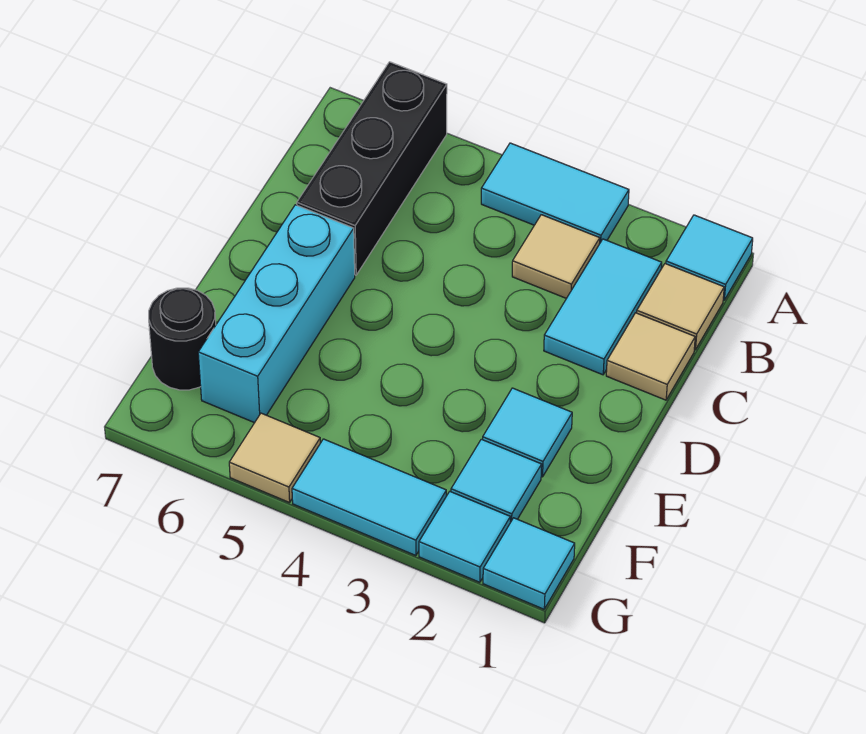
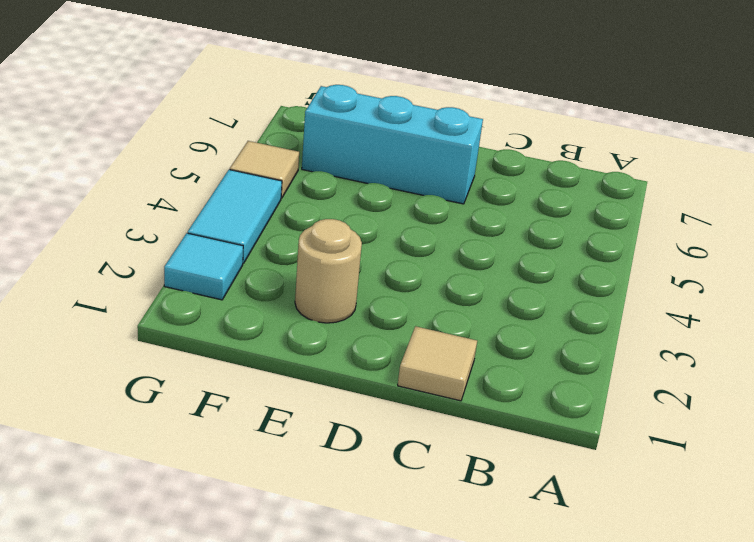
tan round brick E2 level 1 -> cyan tile E2 level 1
none -> cyan tile A1 level 1
none -> cyan tile A3:A4 level 1
none -> black brick A6:C6 level 1

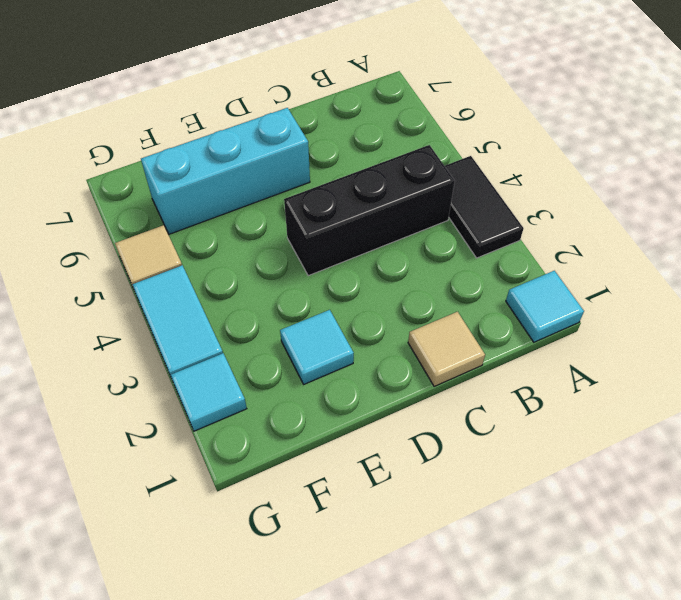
black tile A3:A4 level 1 -> cyan tile A3:A4 level 1
black brick B4:D4 level 1 -> black brick A6:C6 level 1
none -> tan tile B1 level 1
none -> cyan tile B2:C2 level 1
none -> tan tile B3 level 1

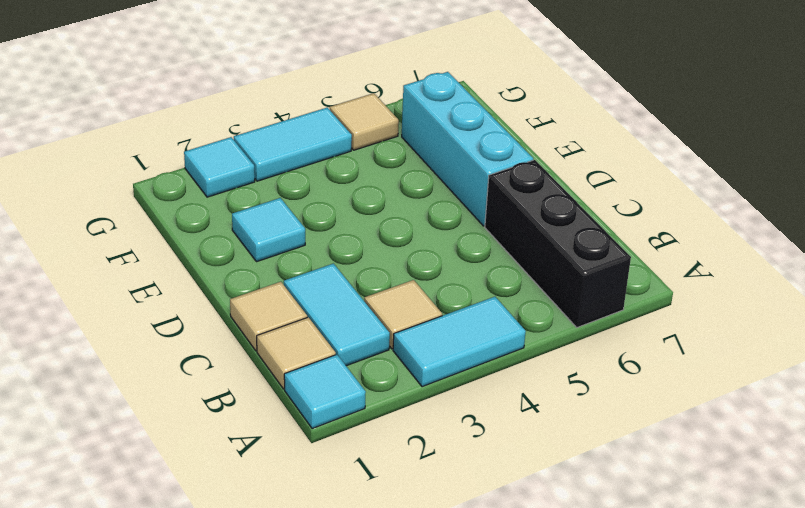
none -> cyan tile F2 level 1
none -> black round brick F7 level 1
none -> cyan tile G1 level 1

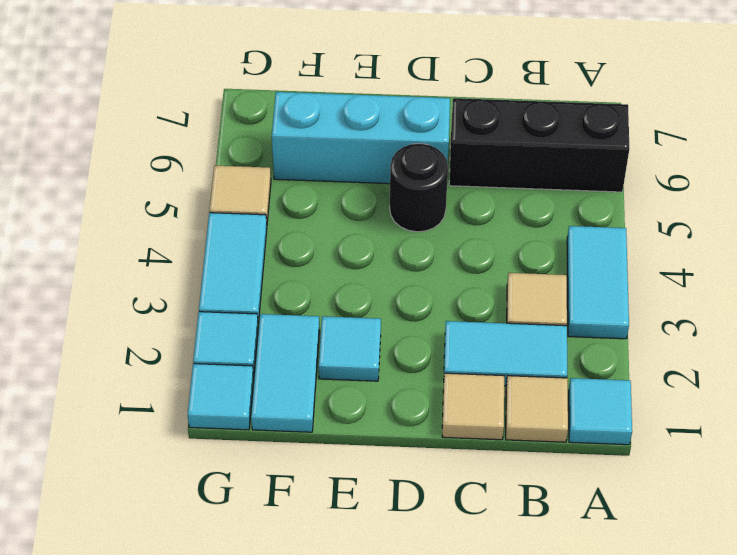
black round brick D5 level 1 -> black round brick F7 level 1
cyan tile F1:F2 level 1 -> cyan tile F2 level 1

